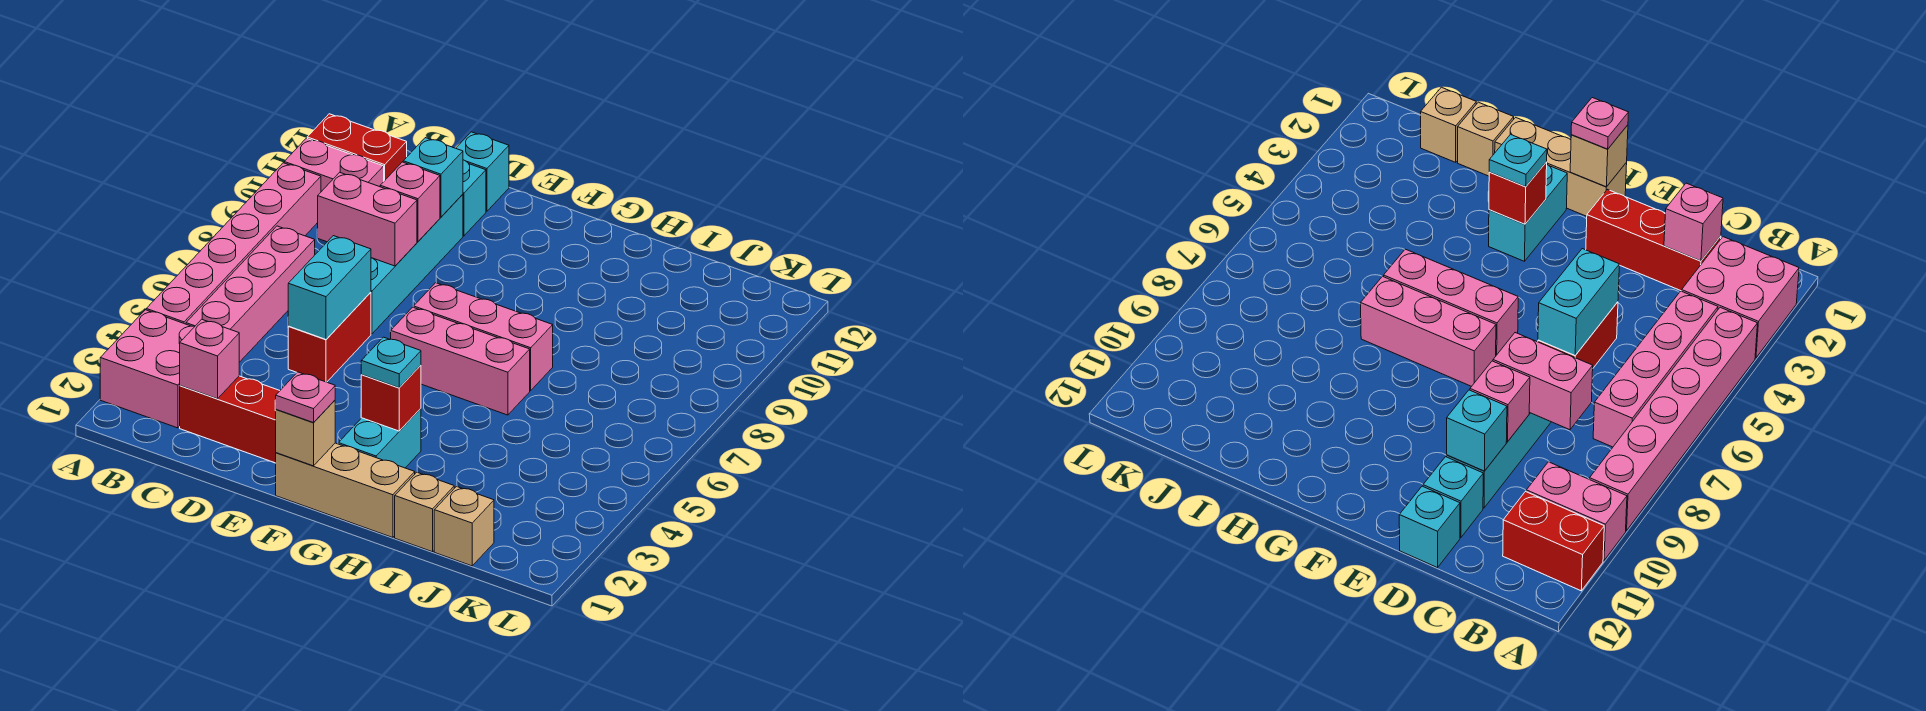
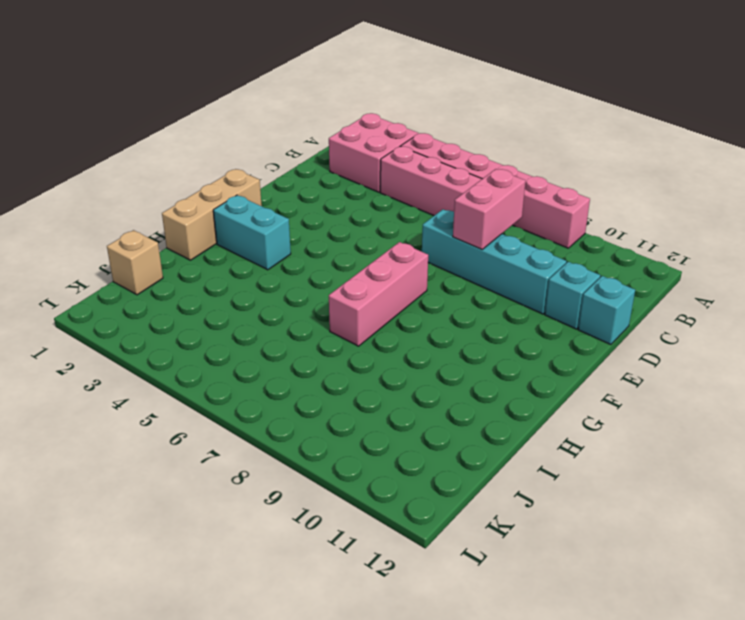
none -> pink brick A10:B10 level 1
none -> red brick A11:B11 level 1
none -> red brick C2:E2 level 1

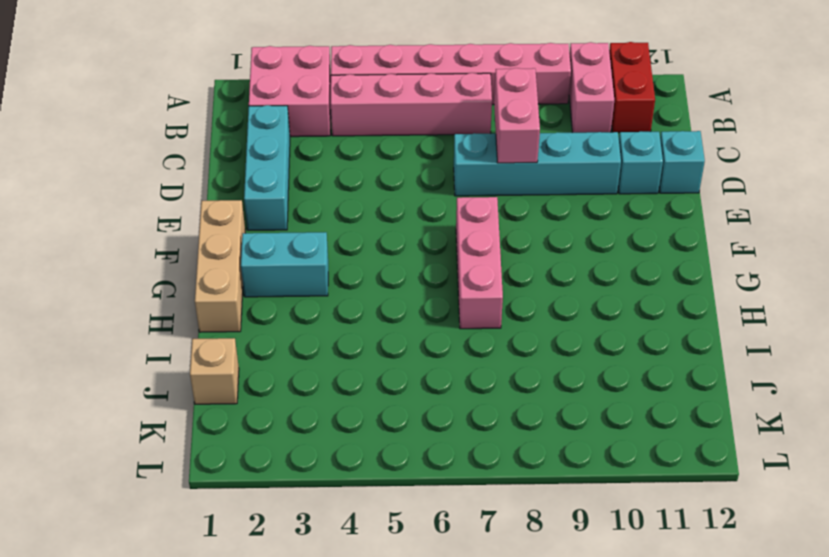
cyan brick C2:E2 level 1 -> red brick C2:E2 level 1
none -> red brick D5:D6 level 1
none -> pink brick F6:H6 level 1
none -> tan brick I1 level 1

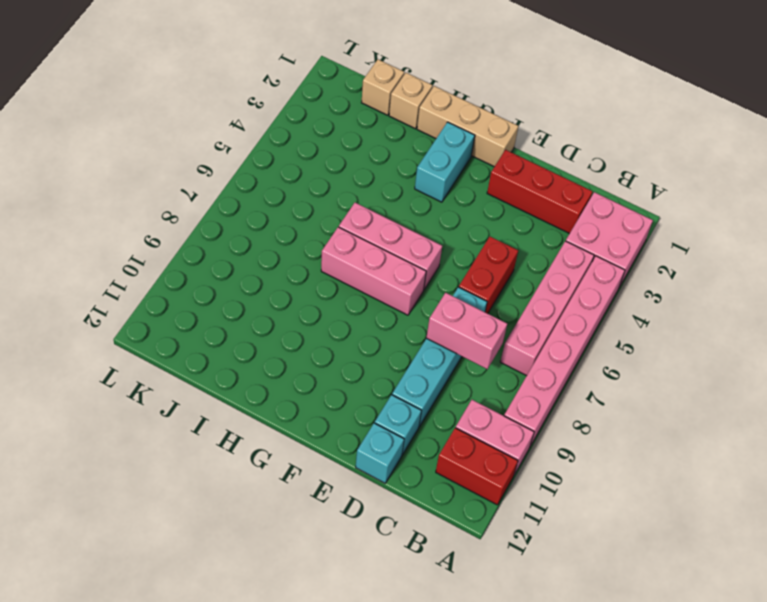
none -> pink brick C2 level 2
none -> cyan brick D5:D6 level 2
none -> pink brick D9 level 2

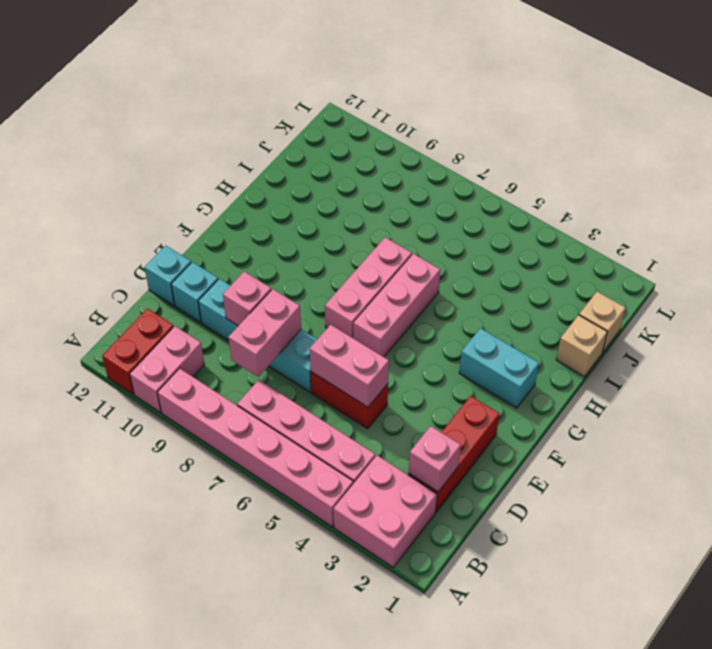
pink brick D5:D6 level 2 -> cyan brick D5:D6 level 2
none -> tan brick F1:H1 level 1
none -> cyan brick D10 level 2
none -> tan brick F1 level 2

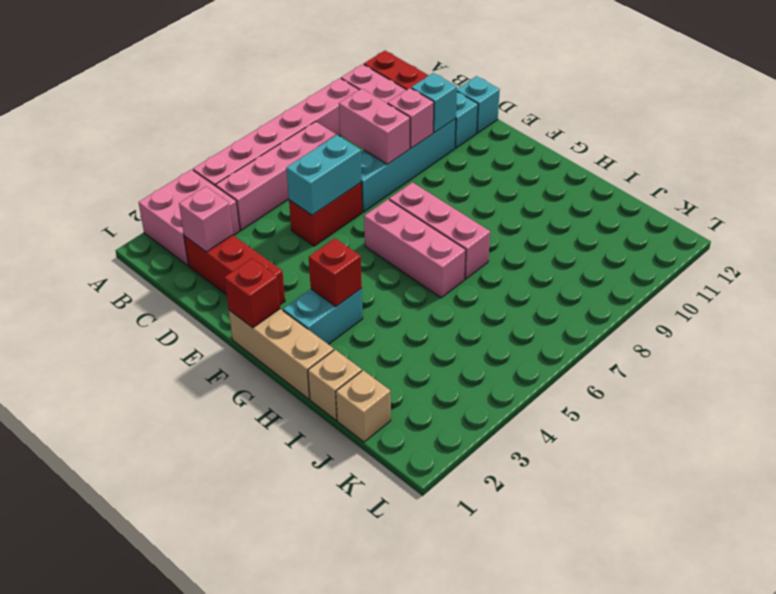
red brick F1 level 2 -> tan brick F1 level 2
none -> pink plate F1 level 3
none -> cyan plate G3 level 3

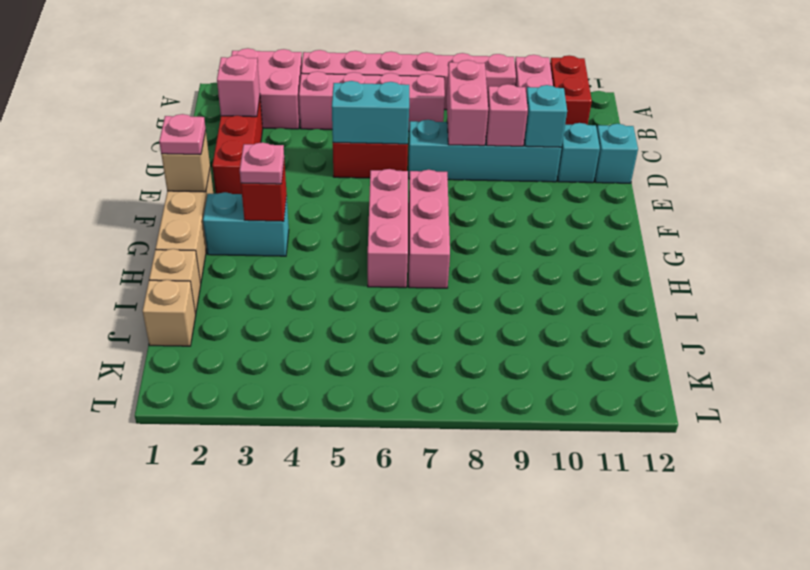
pink plate G3 level 3 -> cyan plate G3 level 3

